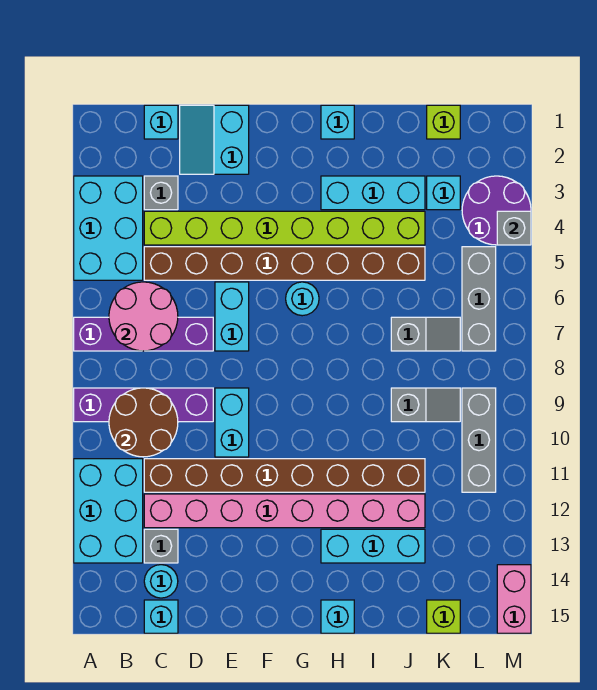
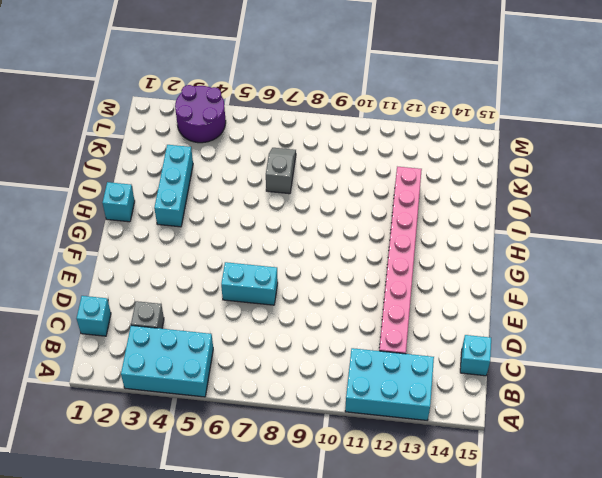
none -> purple brick A7:D7 level 1
none -> purple brick A9:D9 level 1
none -> lime brick C4:J4 level 1
none -> brown brick C5:J5 level 1

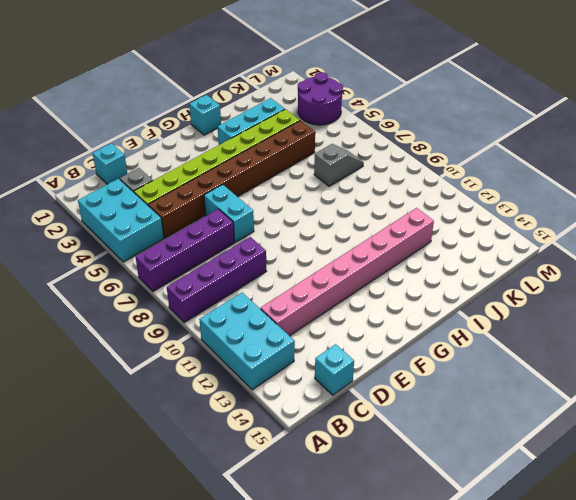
none -> brown brick C11:J11 level 1
none -> grey brick C13 level 1
none -> cyan round brick C14 level 1
none -> cyan slope D1:E2 level 1 top E

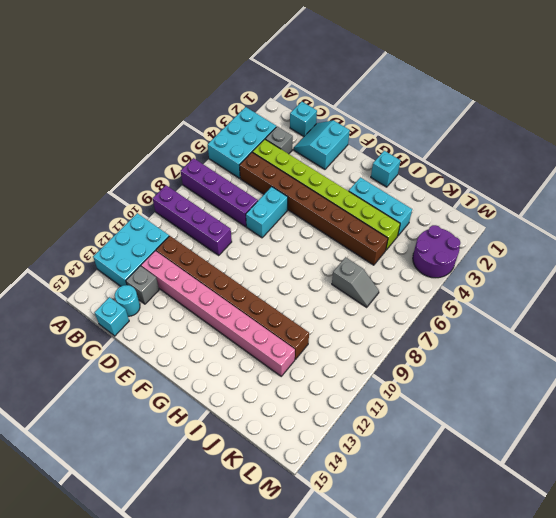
none -> cyan brick E9:E10 level 1
none -> cyan round brick G6 level 1
none -> cyan brick H13:J13 level 1
none -> cyan brick H15 level 1

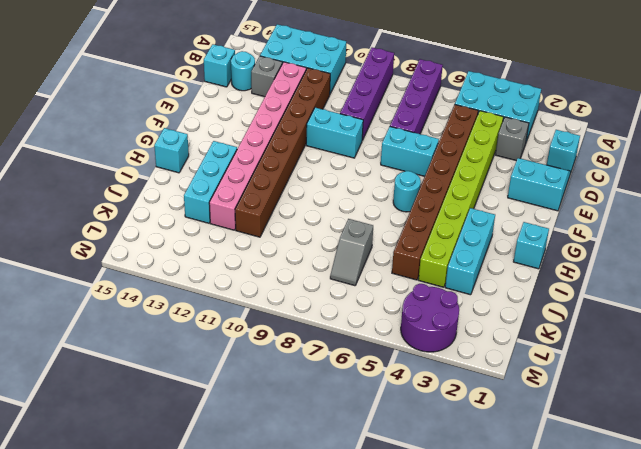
none -> grey slope J9:K9 level 1 top J
none -> lime brick K1 level 1
none -> cyan brick K3 level 1
none -> lime brick K15 level 1

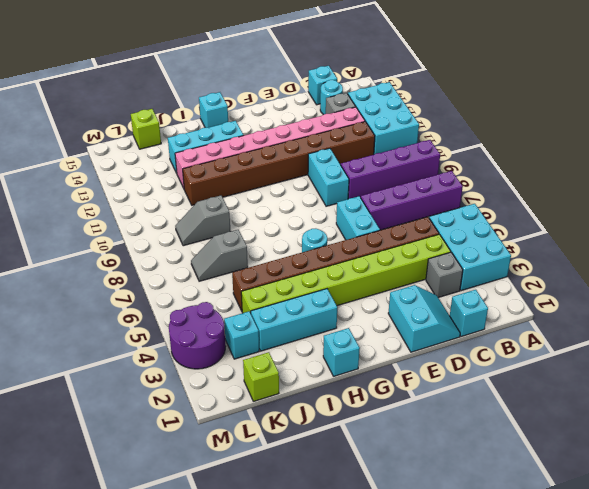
none -> grey brick L5:L7 level 1
none -> grey brick L9:L11 level 1
none -> pink brick M14:M15 level 1
none -> pink round brick B6:C7 level 2

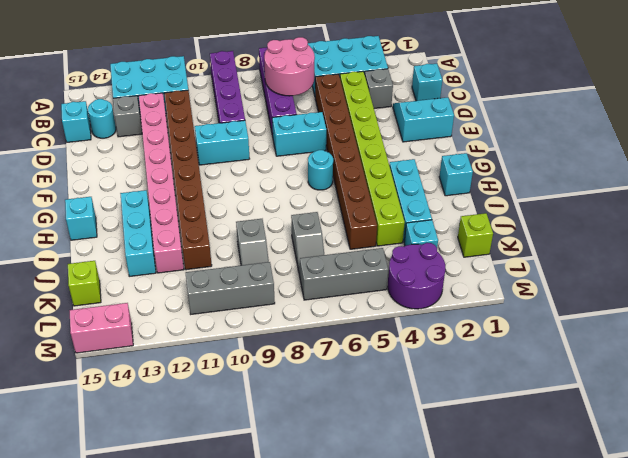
none -> brown round brick B9:C10 level 2
none -> grey brick M4 level 2

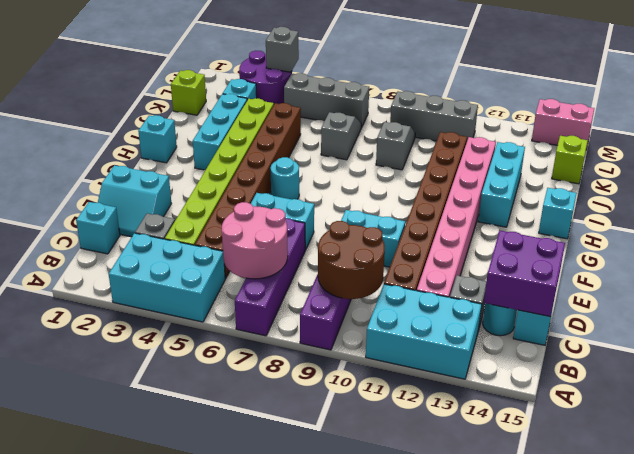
purple brick C14:D15 level 2 -> none

